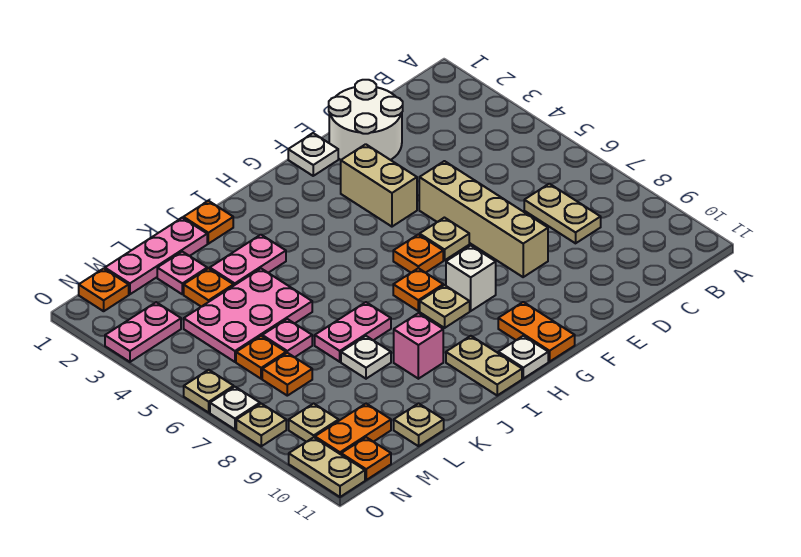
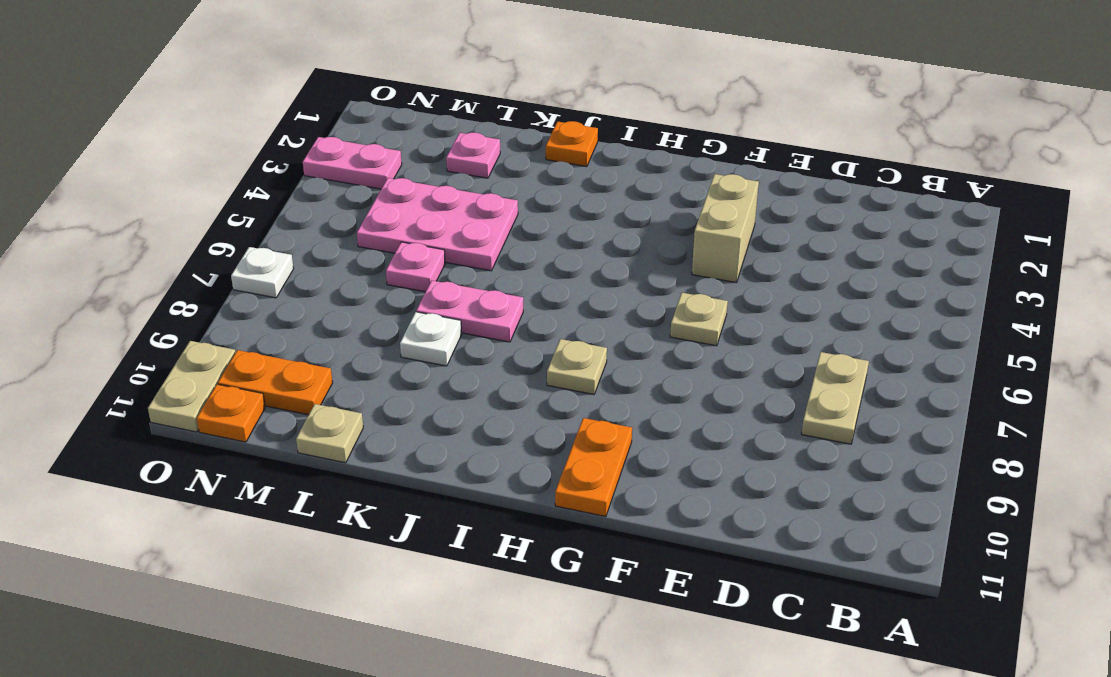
none -> white round brick D1:E2 level 1
none -> tan brick E5:E8 level 1
none -> white plate F1 level 1
none -> orange plate G6 level 1

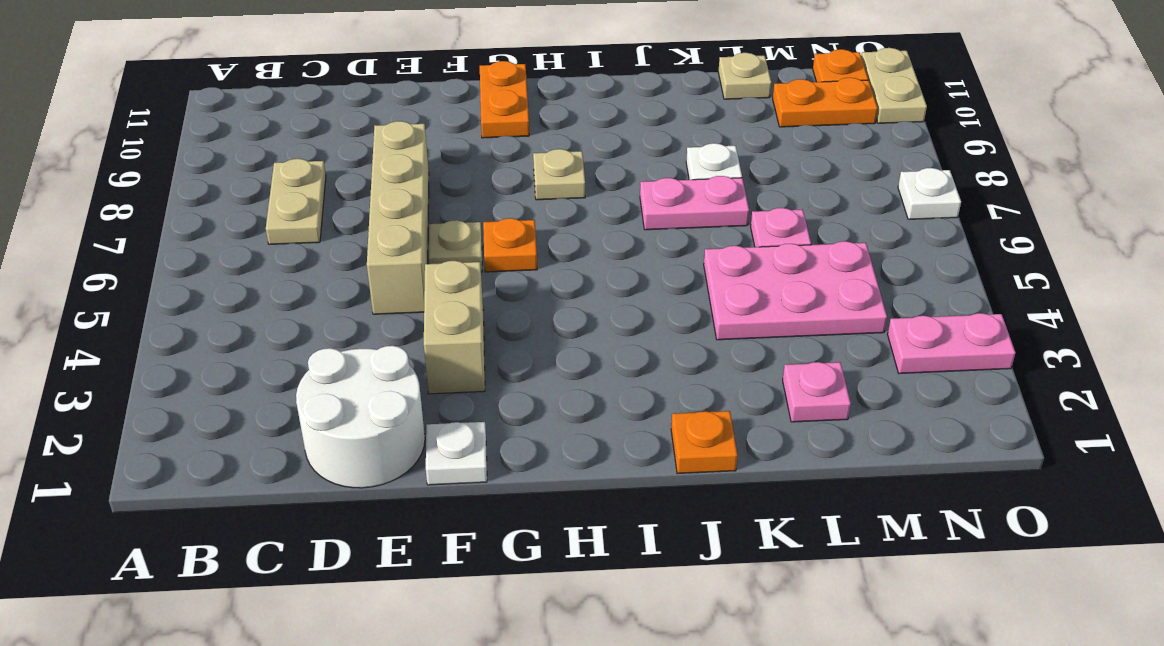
none -> white brick G8 level 1
none -> orange plate H7 level 1
none -> white plate H11 level 1
none -> tan plate I10:I11 level 1

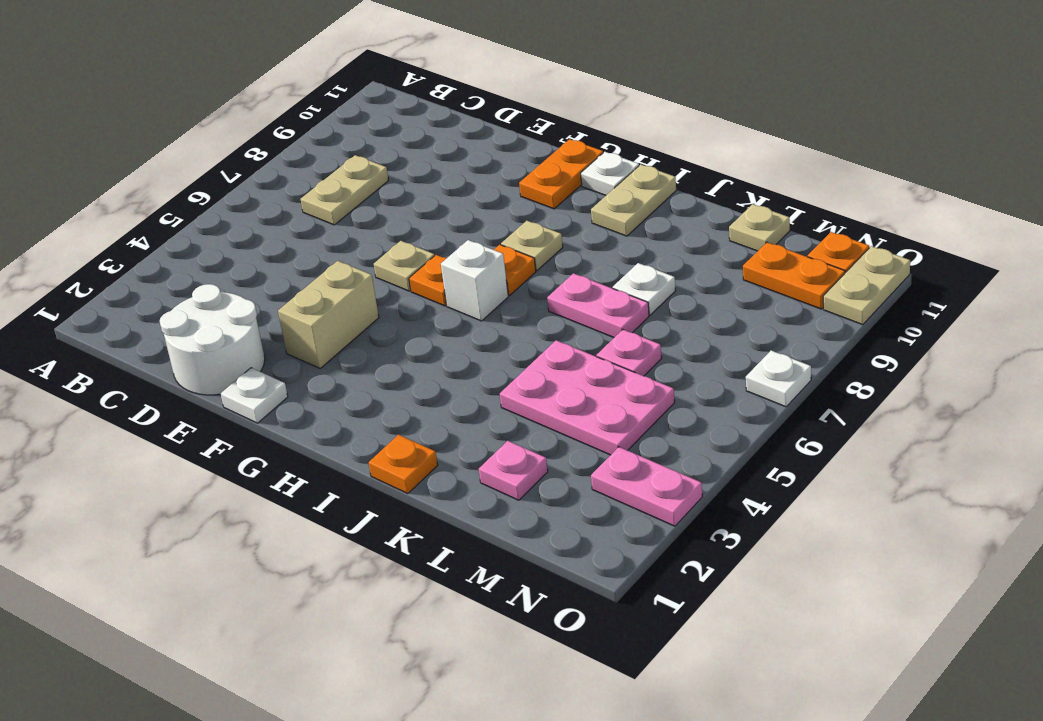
white brick H6 level 1 -> white brick G8 level 1
none -> tan brick E5:E8 level 1
none -> pink plate J3:K3 level 1
none -> pink brick J9 level 1
none -> pink plate K1:M1 level 1

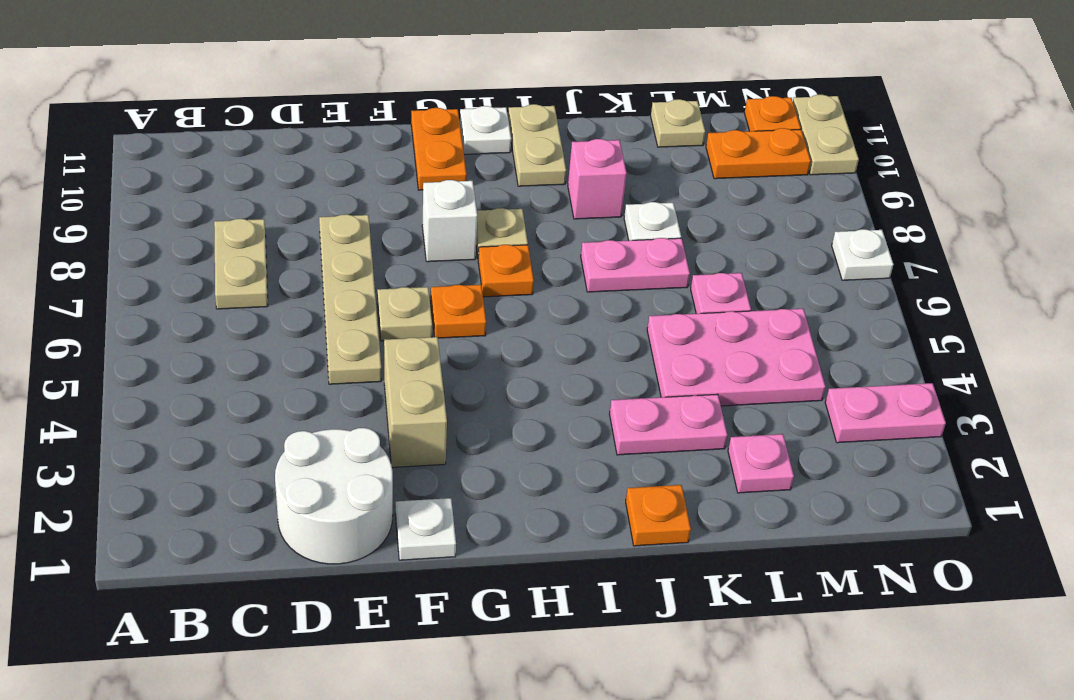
tan plate E5:E8 level 1 -> tan brick E5:E8 level 1
none -> pink plate K1:M1 level 1
none -> orange plate L3 level 1
none -> orange plate M6 level 1
none -> orange plate M7 level 1

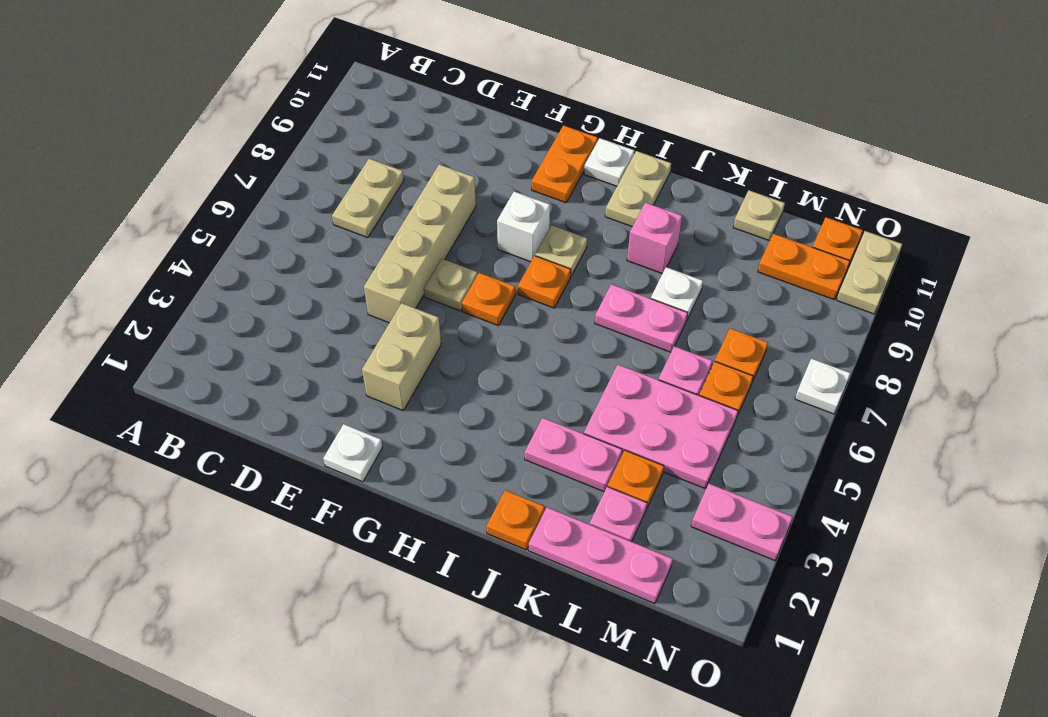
none -> white round brick D1:E2 level 1
none -> orange plate N1 level 1
none -> tan plate N9 level 1
none -> tan plate O6 level 1

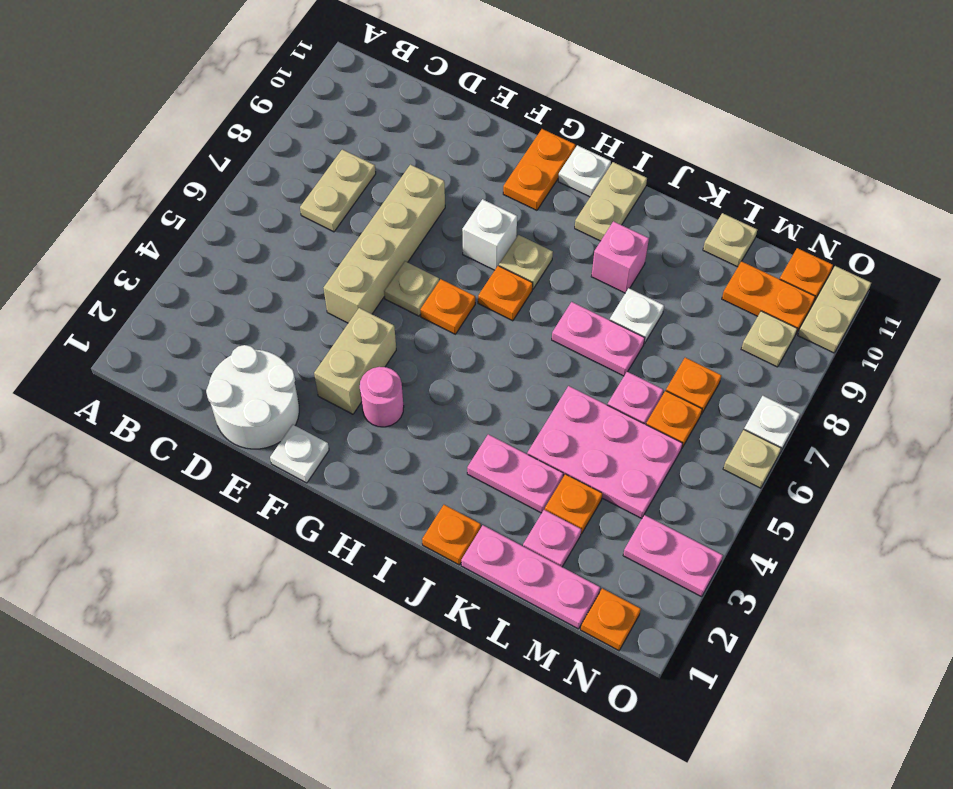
pink round brick G3 level 1 -> none
none -> tan plate O8 level 1

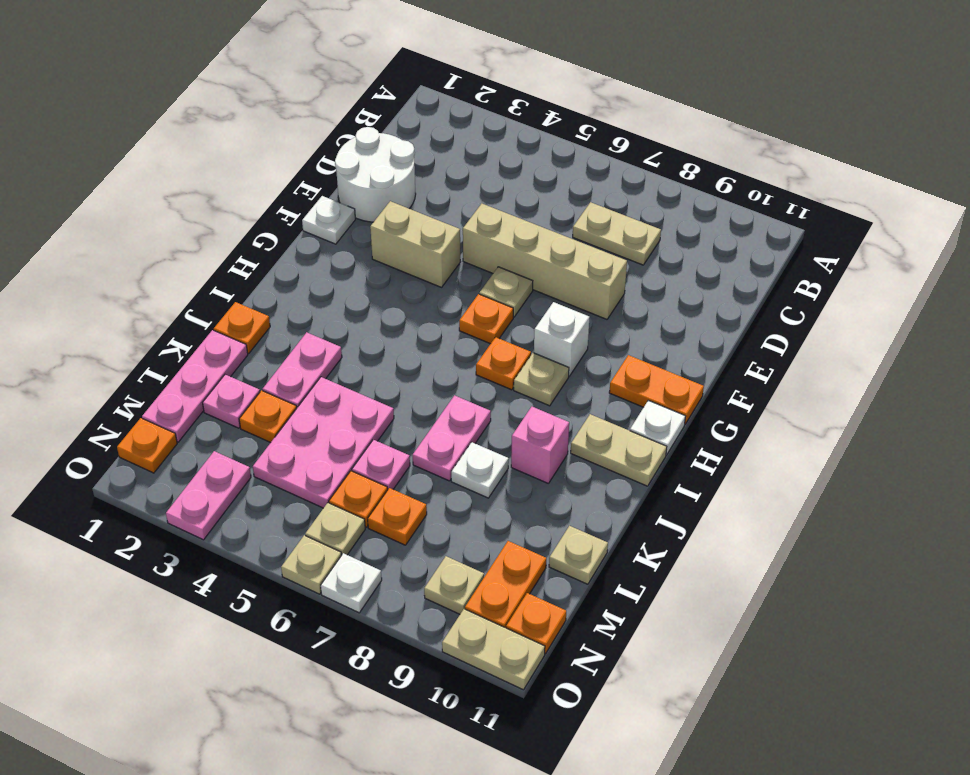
tan plate N6 level 1 -> tan plate O8 level 1

